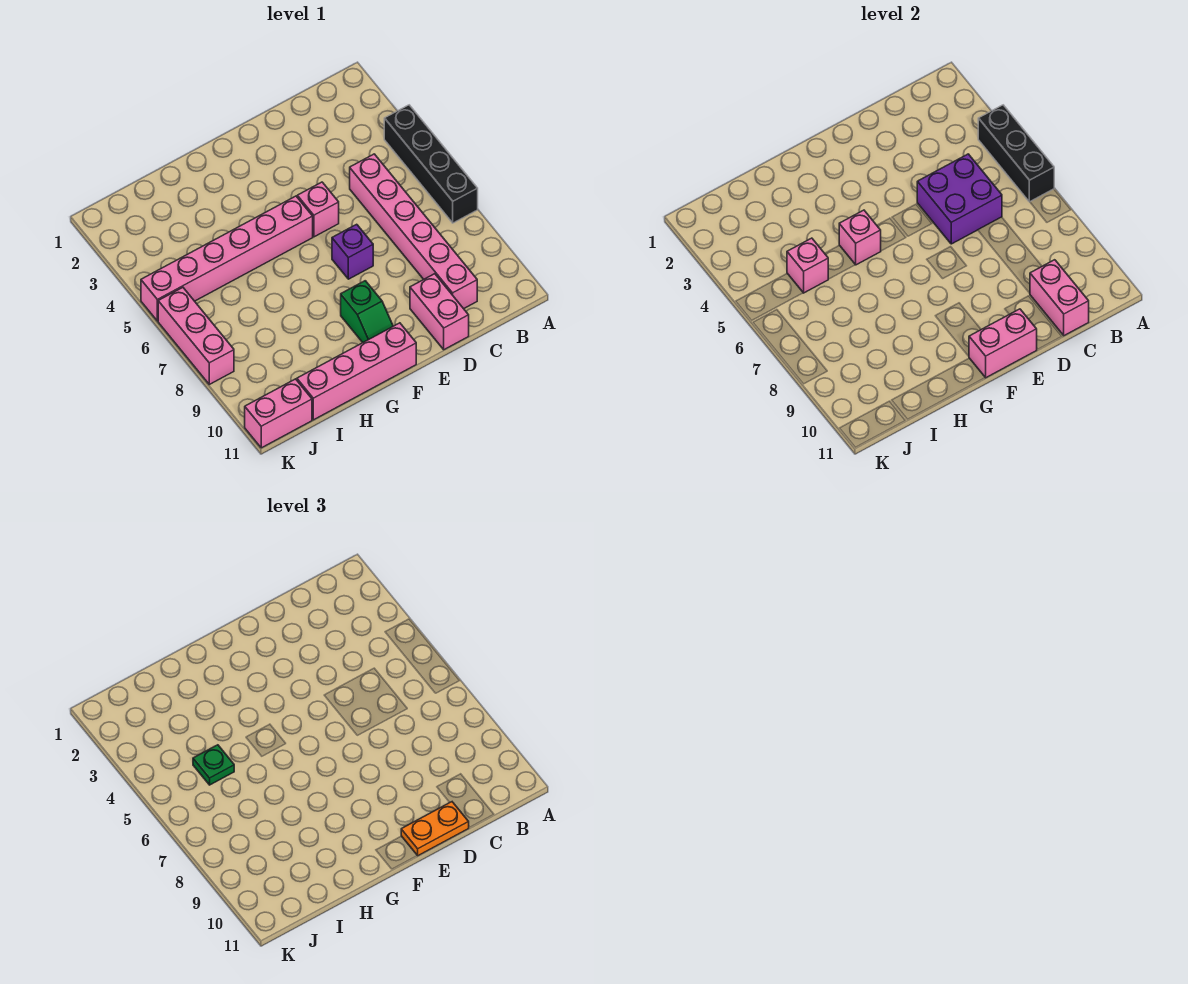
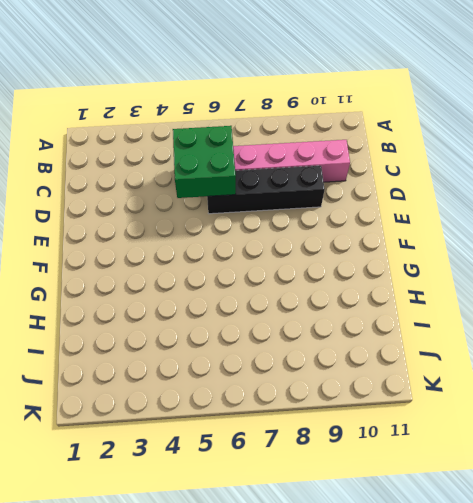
green brick C5:D6 level 2 -> purple brick C5:D6 level 2
black brick D6:D9 level 1 -> black brick A4:A7 level 1
none -> pink brick D10:D11 level 1
none -> pink brick E5 level 1
none -> purple brick E7 level 1

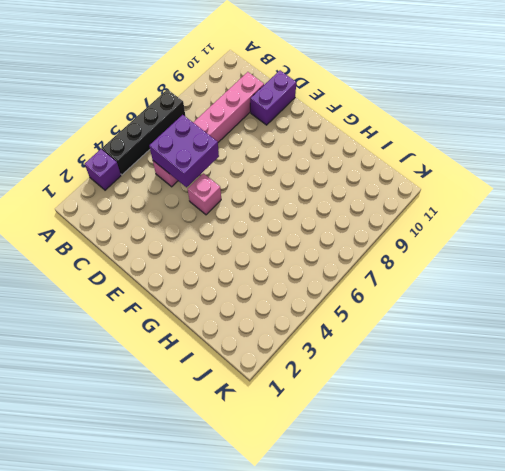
purple brick A3 level 1 -> purple brick E7 level 1
purple brick D10:D11 level 1 -> pink brick D10:D11 level 1
none -> pink brick F5:K5 level 1
none -> green slope F9:F10 level 1 top 9
none -> pink brick F11:I11 level 1

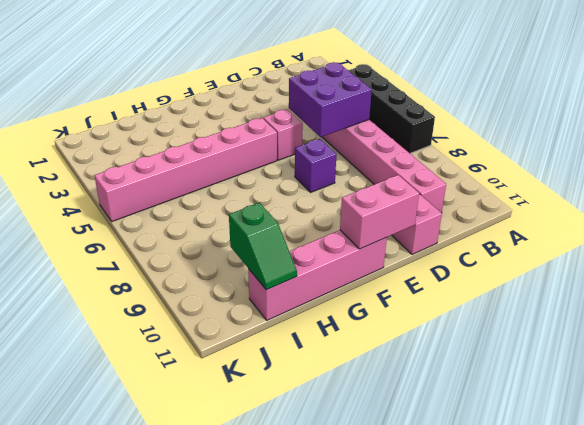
green slope I10:I11 level 2 top 10 -> green slope F9:F10 level 1 top 9
none -> pink brick J11:K11 level 1
none -> pink brick K6:K8 level 1
none -> black brick A4:A6 level 2

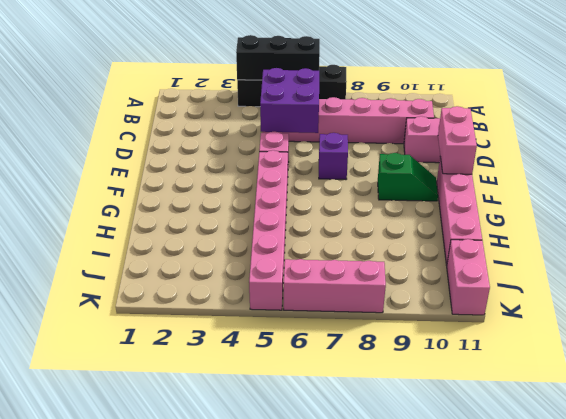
none -> pink brick C10:C11 level 2
none -> pink brick G5 level 2
none -> pink brick I5 level 2

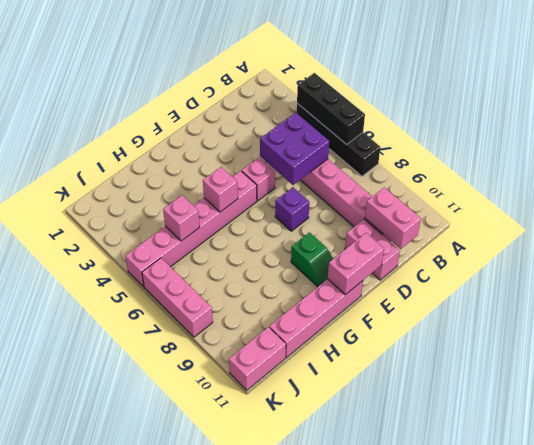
none -> orange plate D11:E11 level 3
none -> green plate I5 level 3

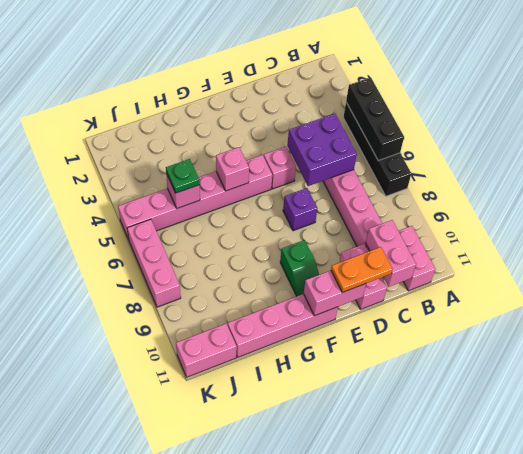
pink brick B10:B11 level 1 -> none

